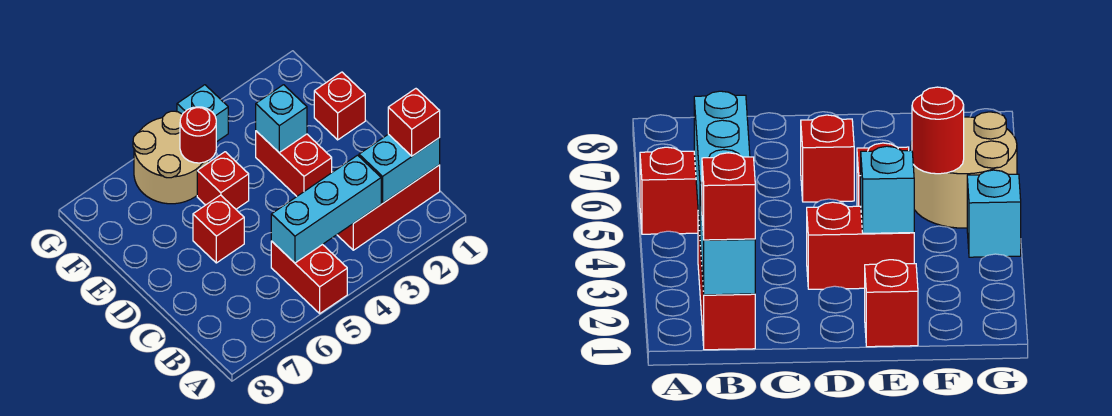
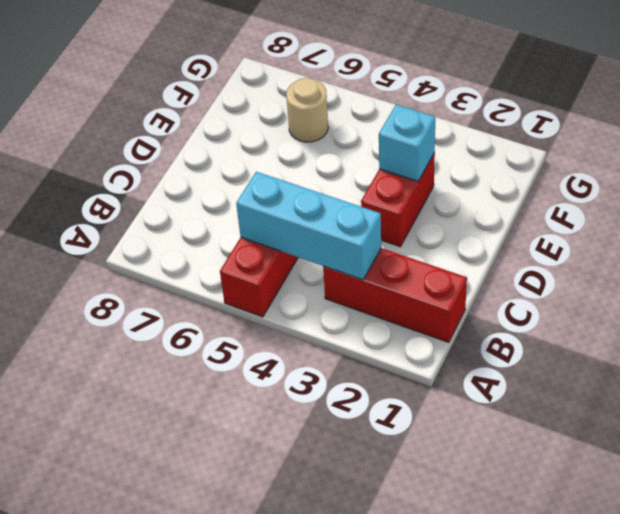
tan round brick F6 level 1 -> tan round brick F5:G6 level 1
none -> red brick D6 level 1
none -> red brick E1 level 1
none -> red brick E5 level 1

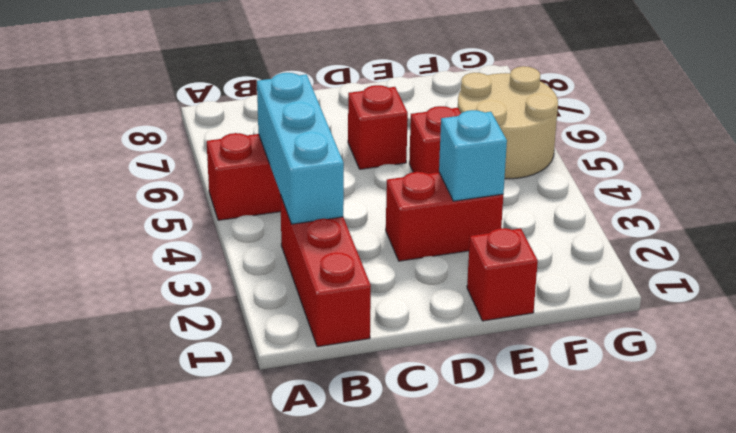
none -> cyan brick G4 level 1
none -> cyan brick B1:B2 level 2
none -> red round brick F5 level 2

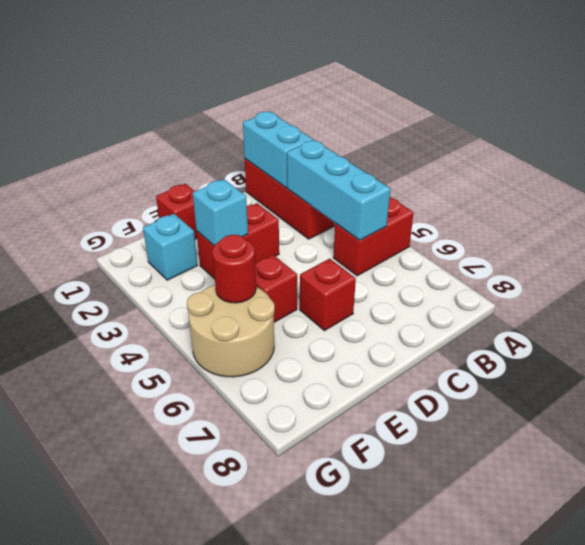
cyan brick F2 level 1 -> cyan brick G4 level 1
none -> red brick B1 level 3

